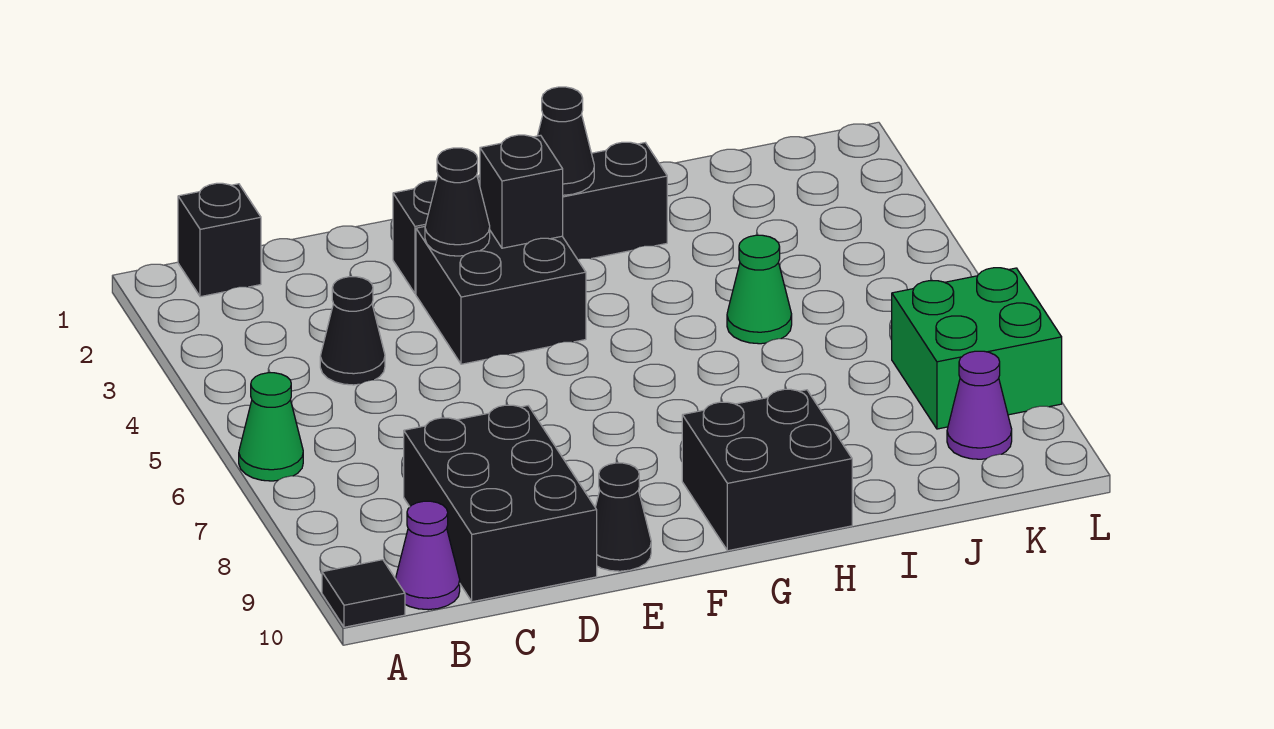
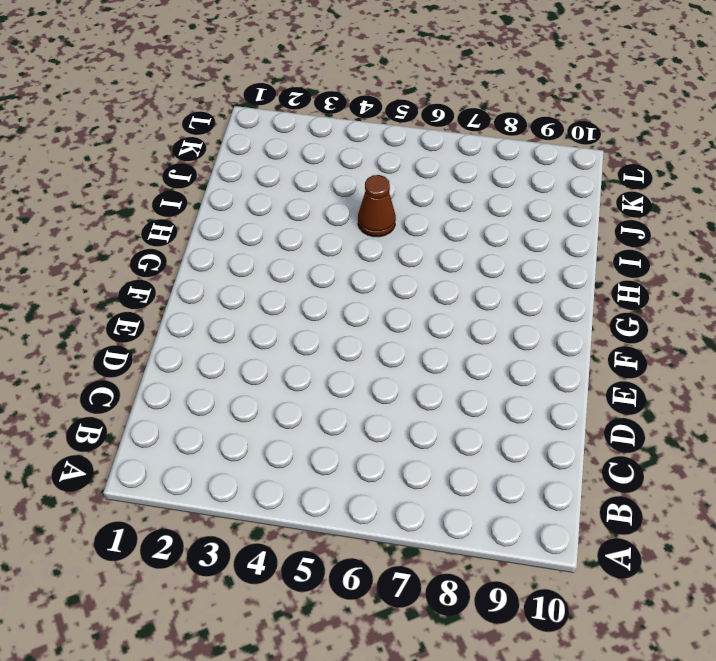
brown cone I5 level 1 -> green cone I5 level 1
none -> green cone A6 level 1
none -> black tile A10 level 1
none -> black brick B1 level 1

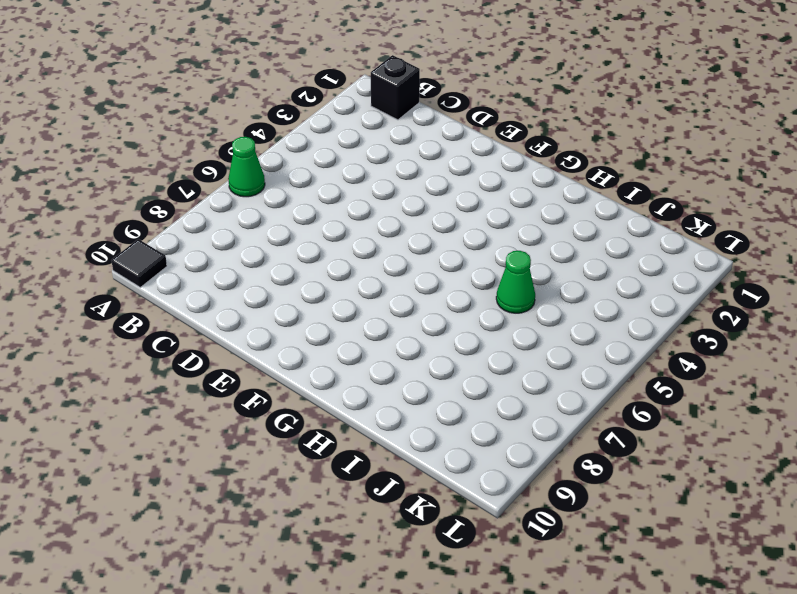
none -> purple cone B10 level 1
none -> black cone C4 level 1
none -> black brick C8:D10 level 1

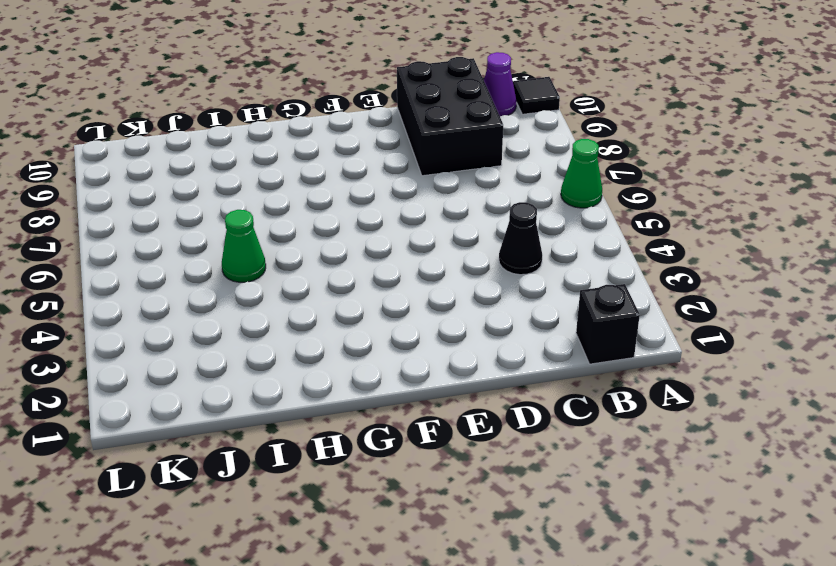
none -> black brick E2:H2 level 1
none -> black brick E3:F4 level 1
none -> black cone E10 level 1

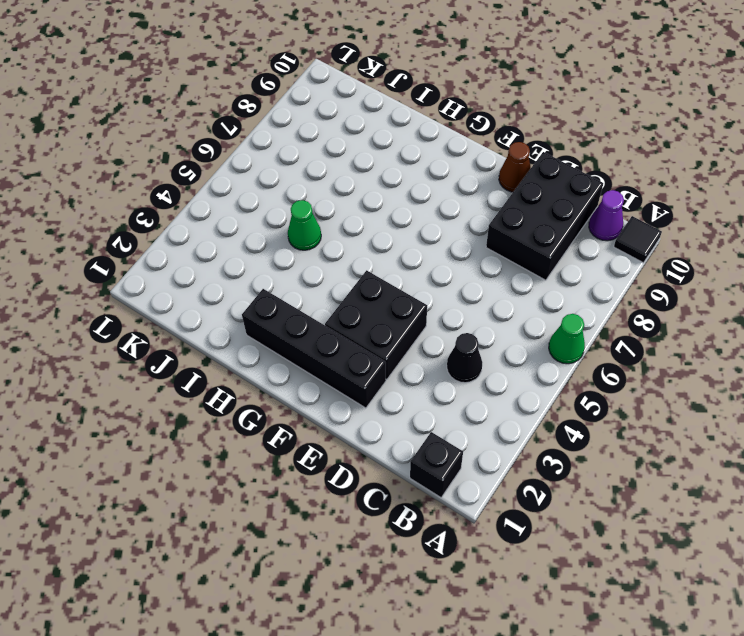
brown cone E10 level 1 -> black cone E10 level 1
none -> black brick G9:H10 level 1
none -> green brick K7:L8 level 1
none -> purple cone K9 level 1

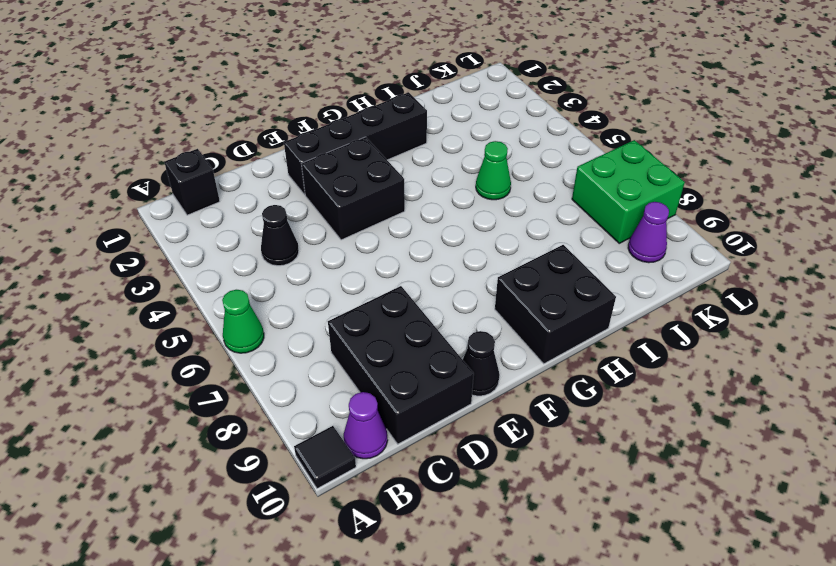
none -> black cone E3 level 2
none -> black brick F3 level 2
none -> black cone G2 level 2

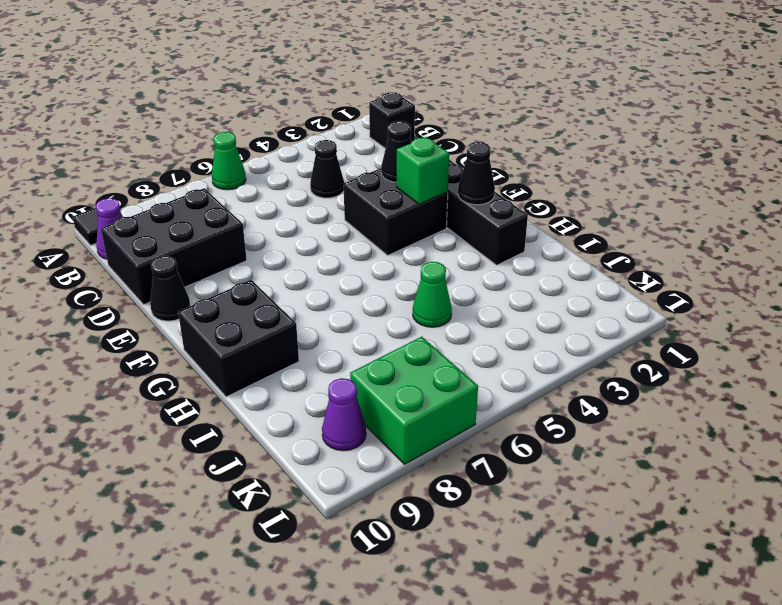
green brick F3 level 2 -> black brick F3 level 2

